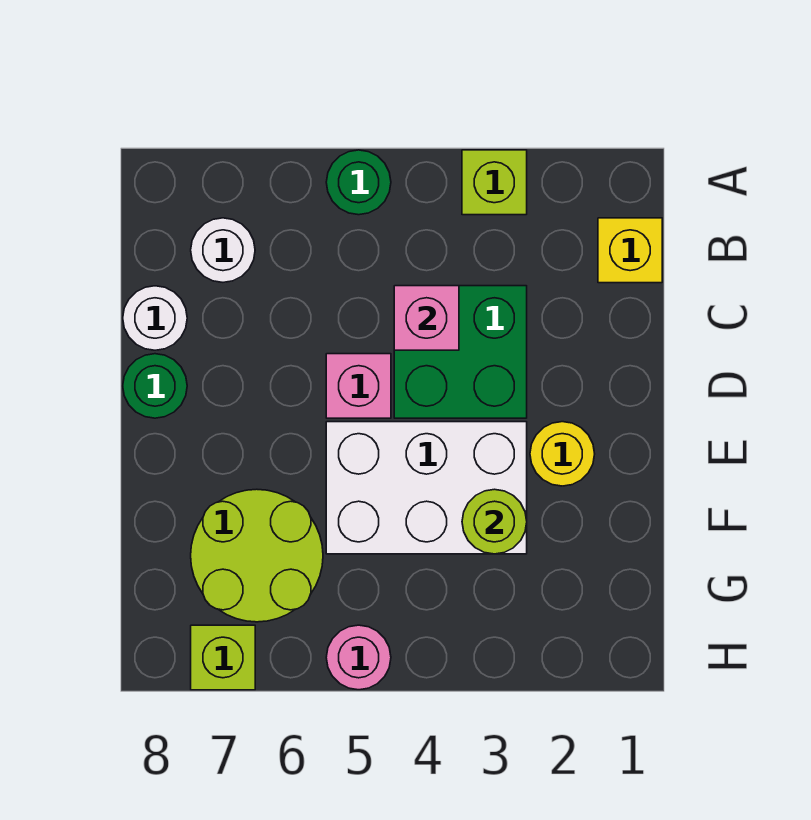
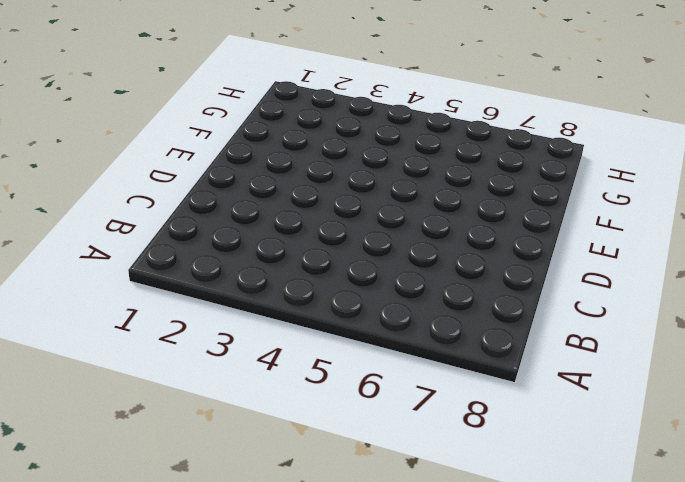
none -> lime brick A3 level 1
none -> green round brick A5 level 1
none -> yellow brick B1 level 1

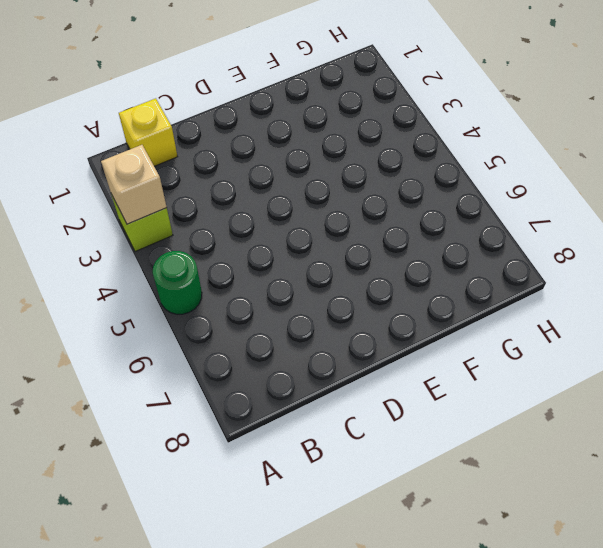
tan brick A3 level 2 -> none
none -> white round brick B7 level 1
none -> green brick C3:D4 level 1
none -> white round brick C8 level 1

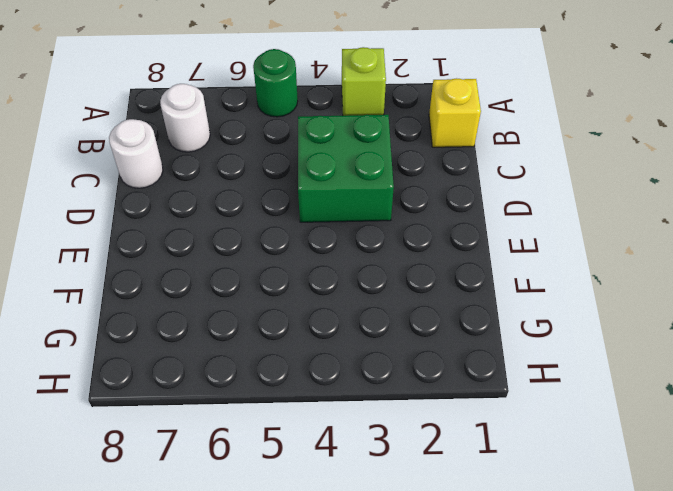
none -> pink brick D5 level 1
none -> green round brick D8 level 1
none -> yellow round brick E2 level 1

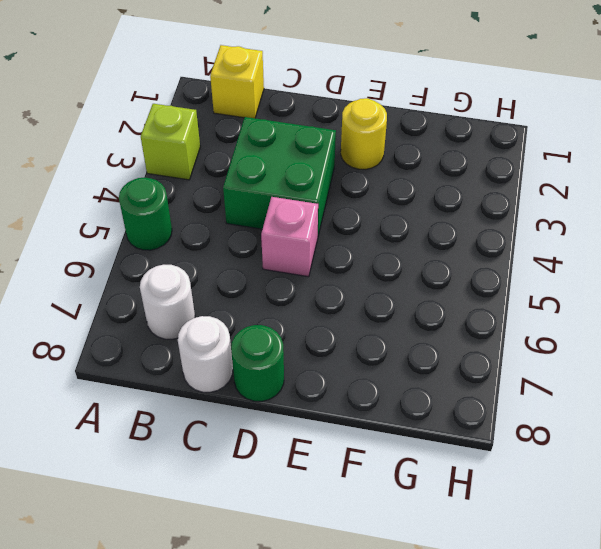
none -> white brick E3:F5 level 1
none -> lime round brick F6:G7 level 1
none -> pink round brick H5 level 1

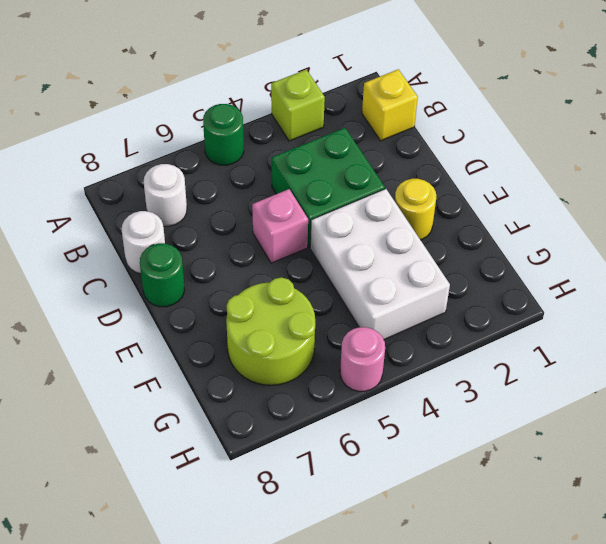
white brick E3:G4 level 1 -> white brick E3:F5 level 1
none -> lime brick H7 level 1
none -> pink brick C4 level 2
none -> lime round brick F3 level 2

